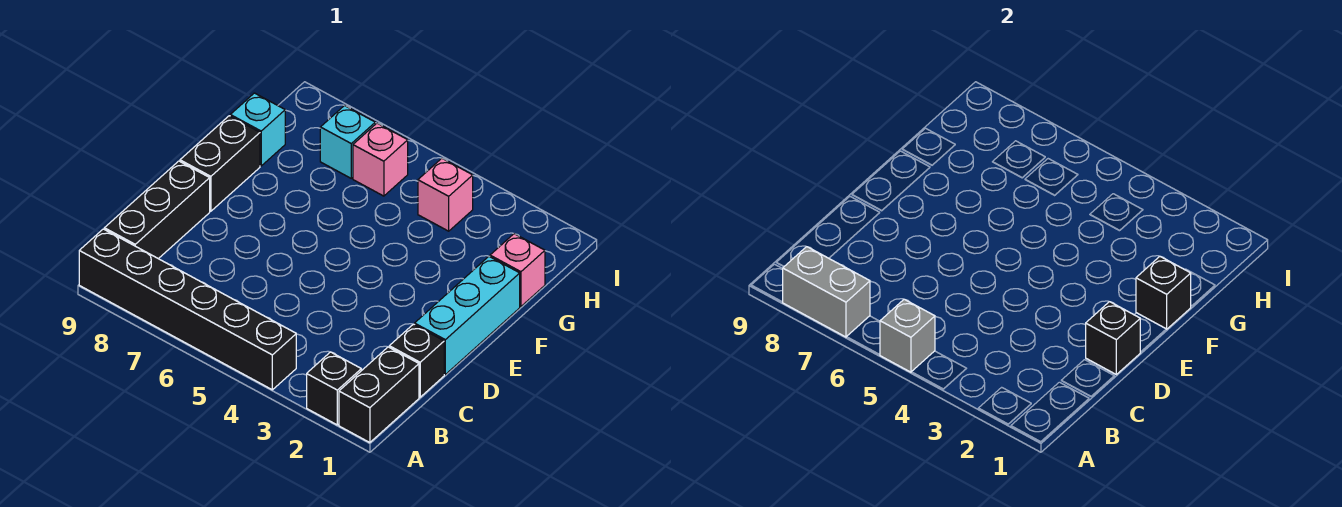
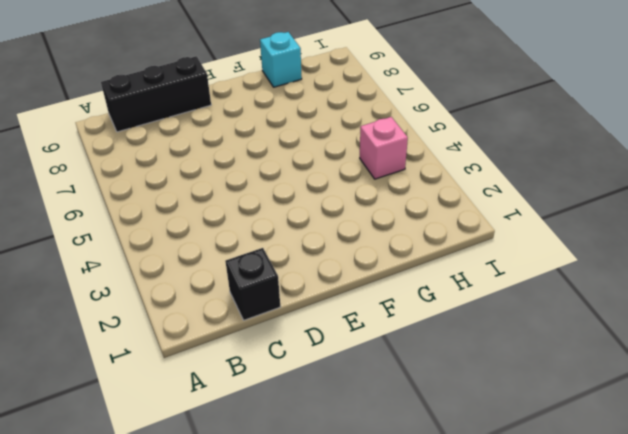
none -> black brick A1:B1 level 1
none -> black brick A2 level 1
none -> black brick A4:A9 level 1

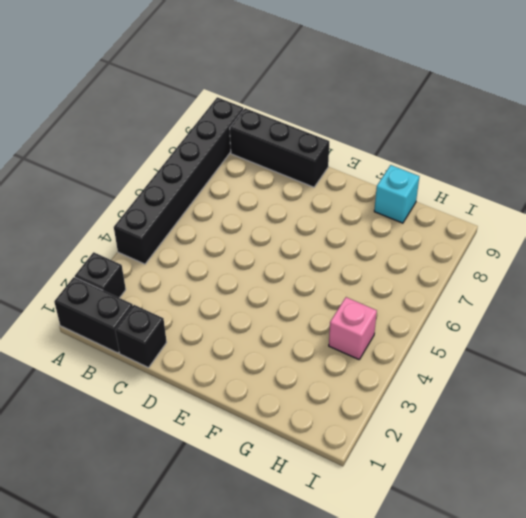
none -> cyan brick D1:F1 level 1
none -> black brick E9:F9 level 1
none -> pink brick G1 level 1

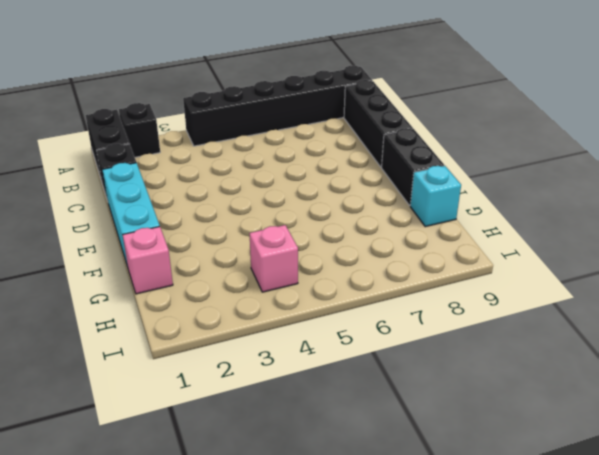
none -> pink brick H6 level 1
none -> cyan brick H7 level 1
none -> grey brick A5 level 2

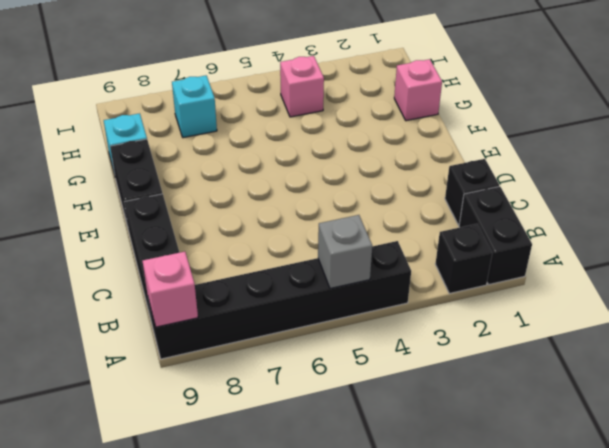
pink brick A9 level 2 -> pink brick H6 level 1
none -> cyan brick D1:F1 level 1
none -> grey brick A7:A8 level 2
none -> black brick D1 level 2

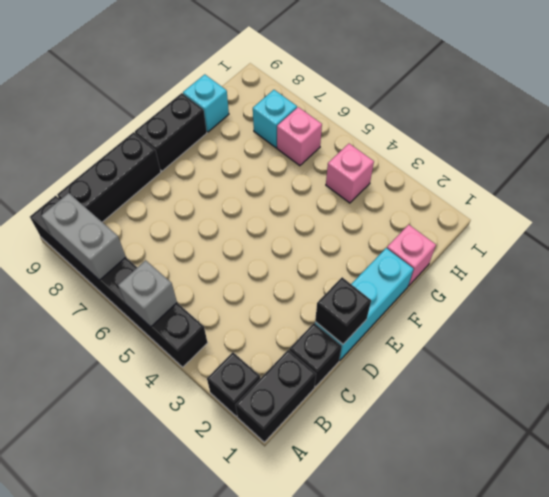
none -> black brick F1 level 2

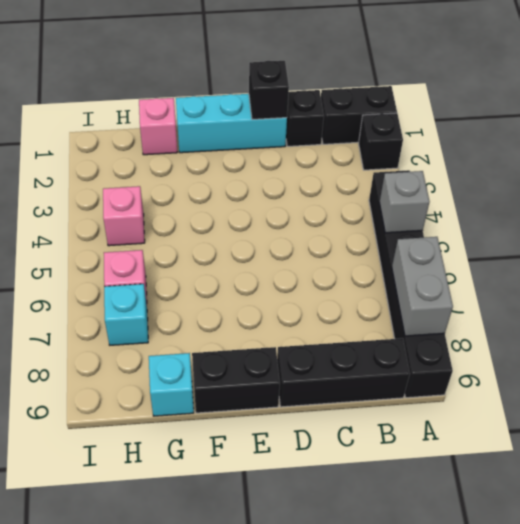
none -> black brick F1 level 2

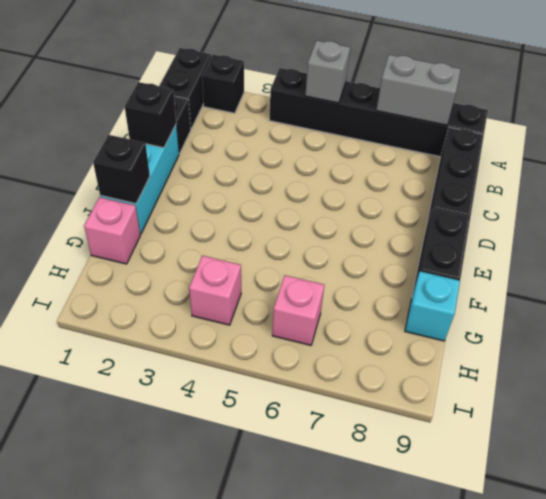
none -> cyan brick H7 level 1

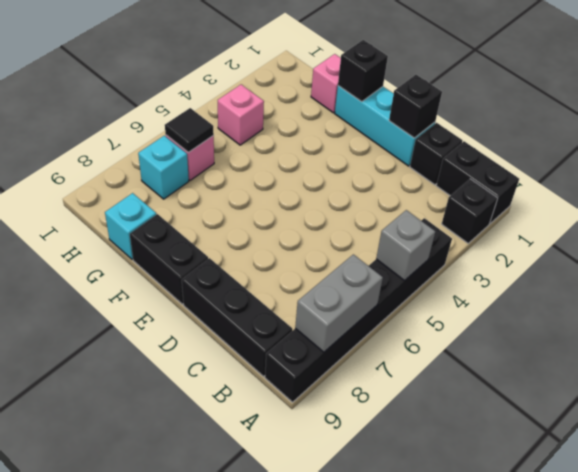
black tile H6 level 2 -> none

